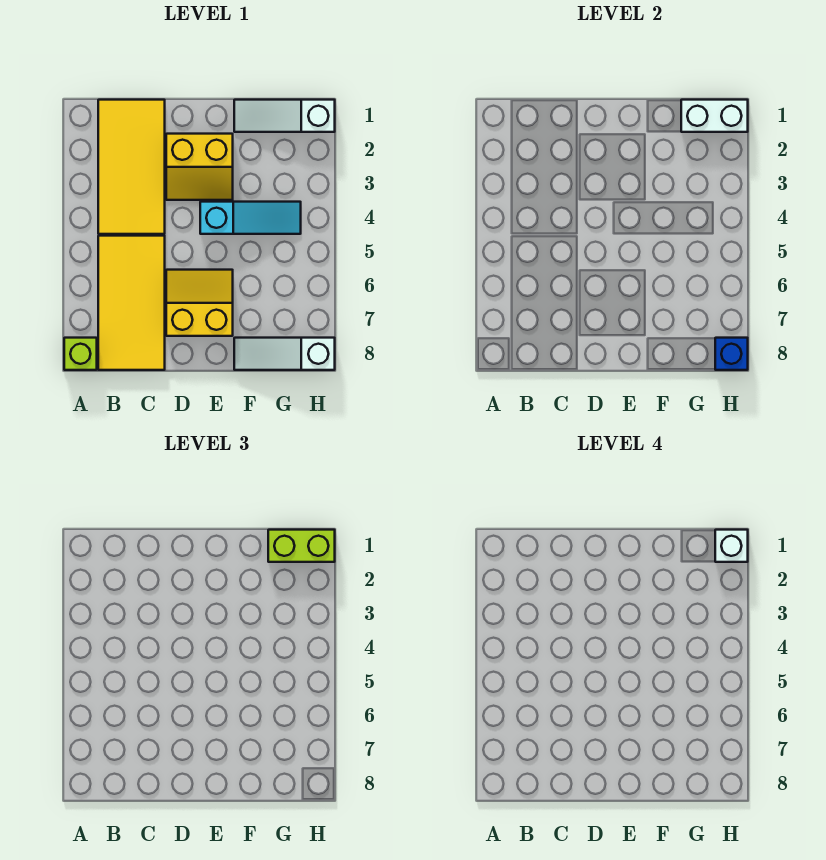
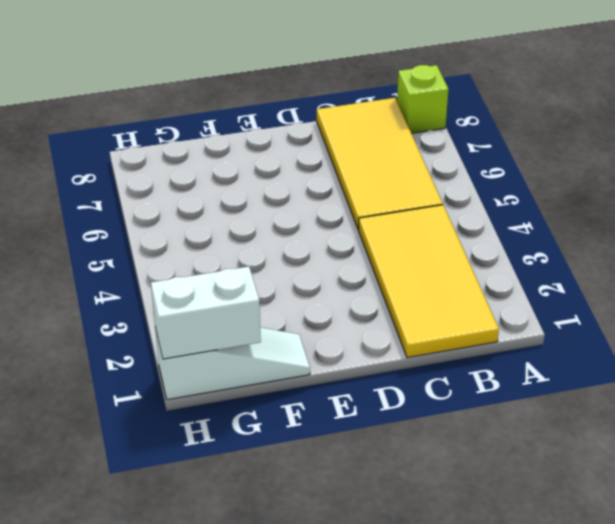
none -> yellow slope D2:E3 level 1 top 2
none -> yellow slope D6:E7 level 1 top 7
none -> cyan slope E4:G4 level 1 top E

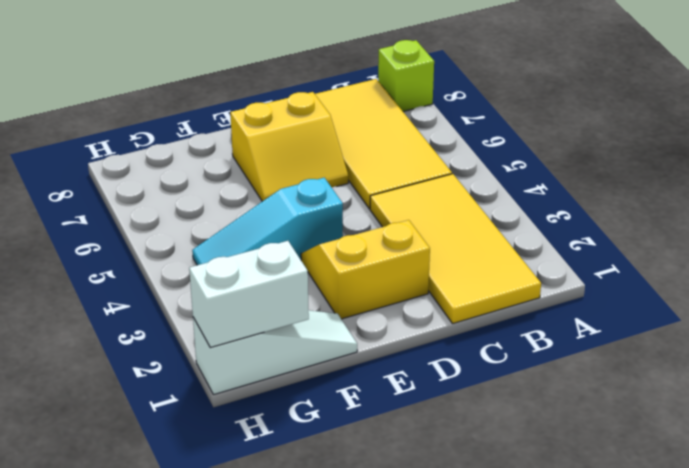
none -> white slope F8:H8 level 1 top H
none -> blue brick H8 level 2
none -> lime brick G1:H1 level 3

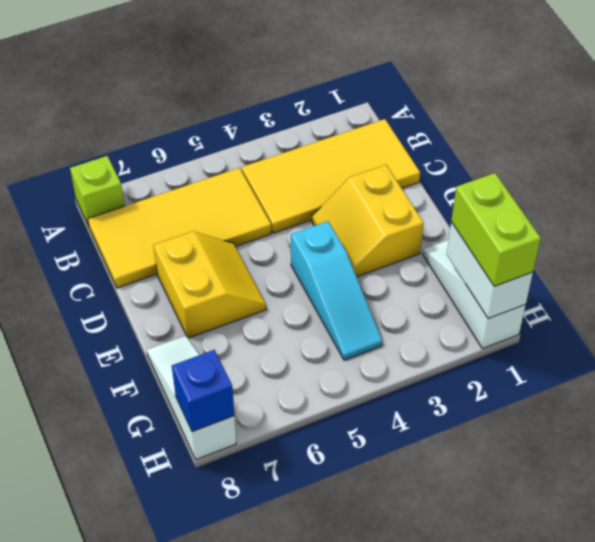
none -> white brick H1 level 4

